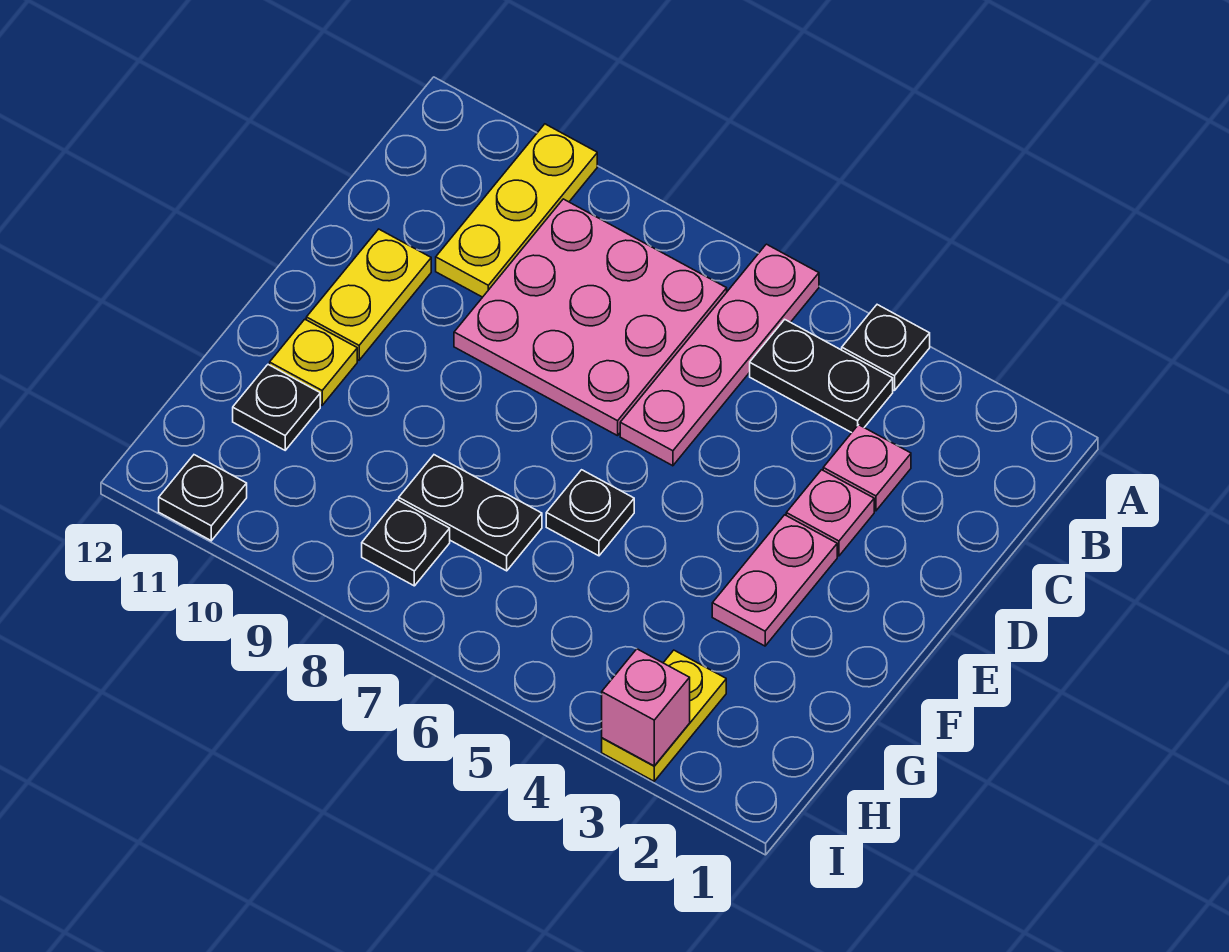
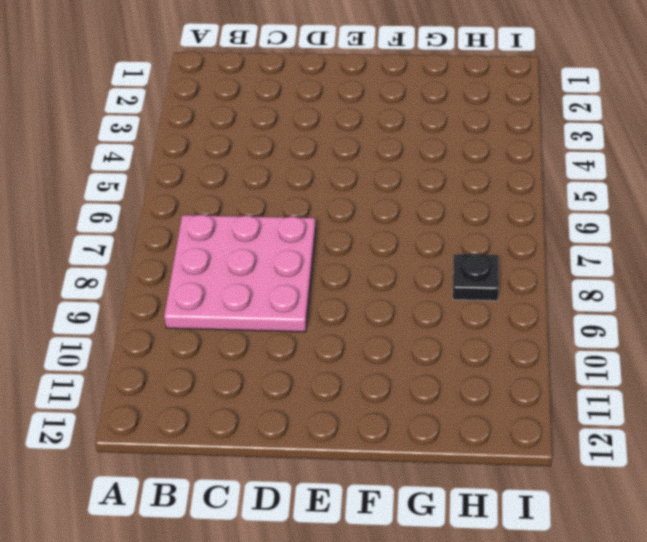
none -> black plate A4 level 1
none -> pink plate A6:D6 level 1
none -> yellow plate A10:C10 level 1

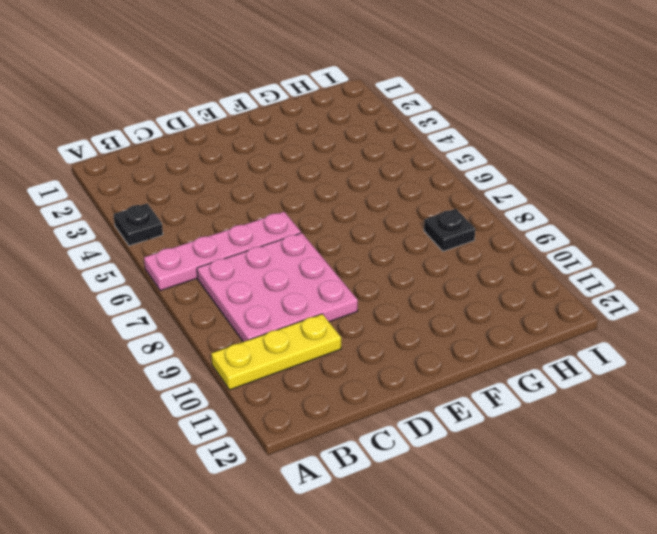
none -> black plate B4:B5 level 1
none -> pink plate C3 level 1
none -> pink plate D3 level 1

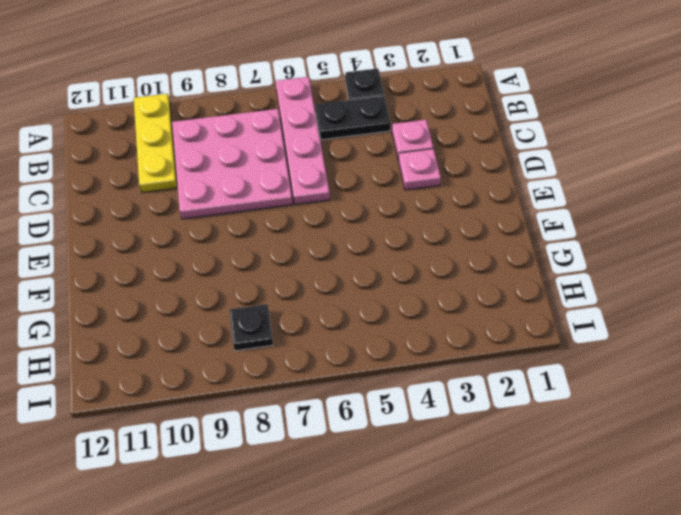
none -> yellow plate D11:E11 level 1
none -> pink plate E3:F3 level 1
none -> black plate F6 level 1

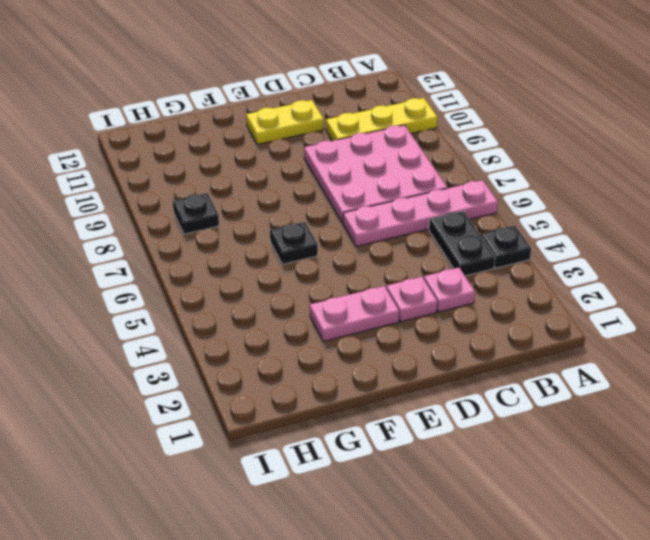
none -> yellow plate F11 level 1
none -> black plate G7:G8 level 1
none -> black plate G11 level 1

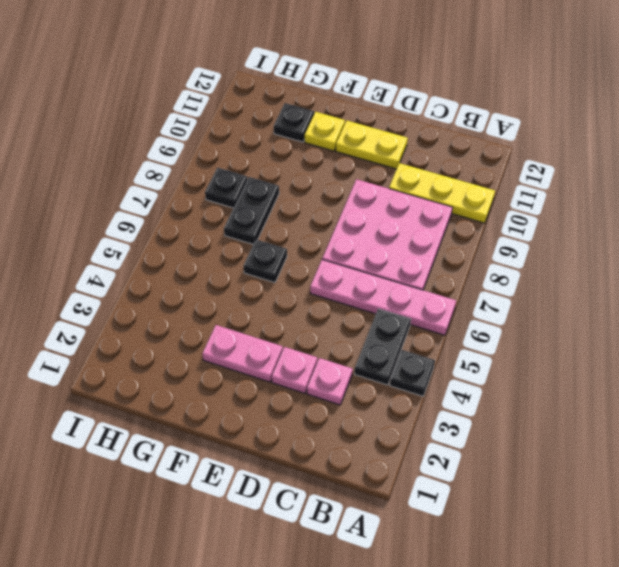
none -> yellow plate H3:I3 level 1
none -> black plate I11 level 1
none -> pink brick I3 level 2

